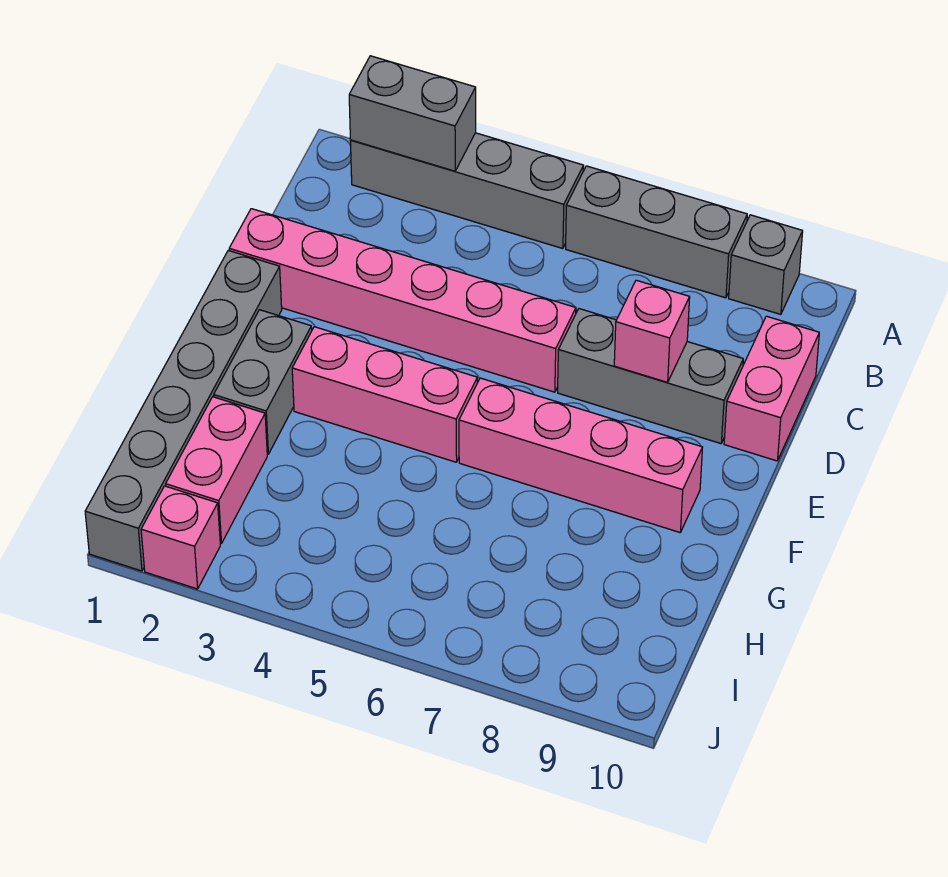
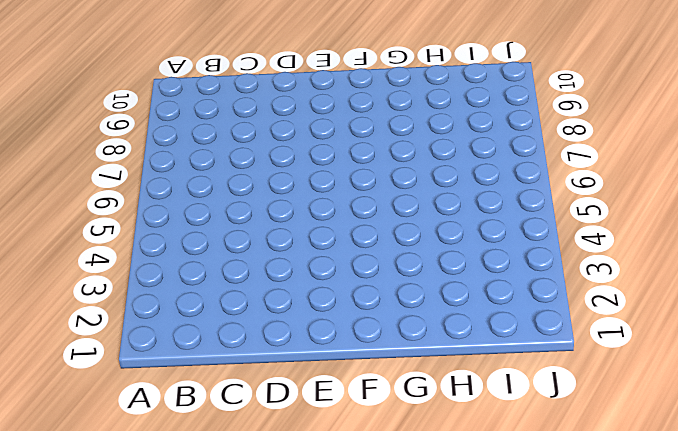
none -> grey brick A2:A5 level 1
none -> grey brick A6:A8 level 1
none -> grey brick A9 level 1

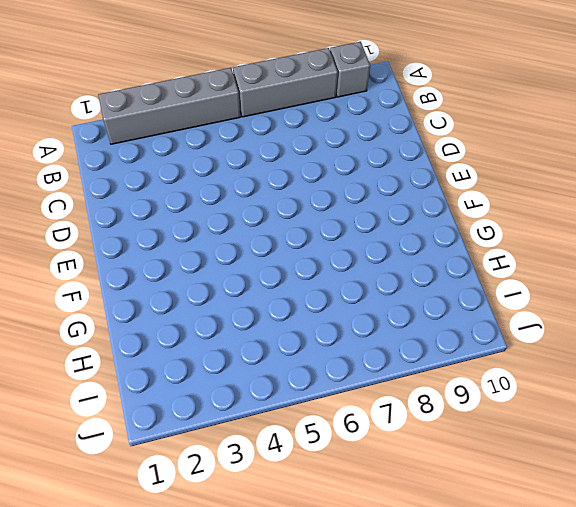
none -> pink brick C10:D10 level 1
none -> pink brick D1:D6 level 1
none -> grey brick D7:D9 level 1

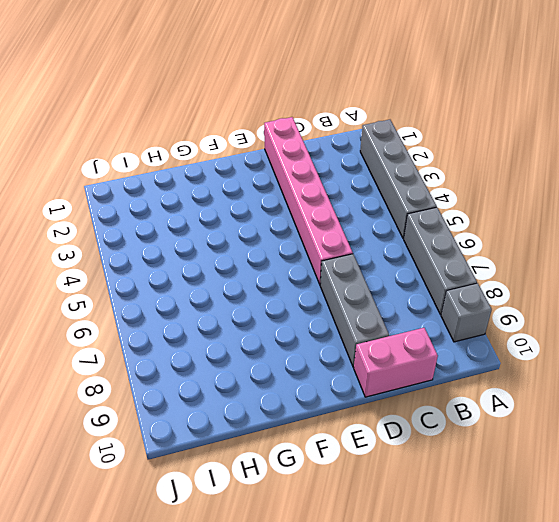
none -> grey brick E1:J1 level 1
none -> grey brick F2:G2 level 1
none -> pink brick F3:F5 level 1

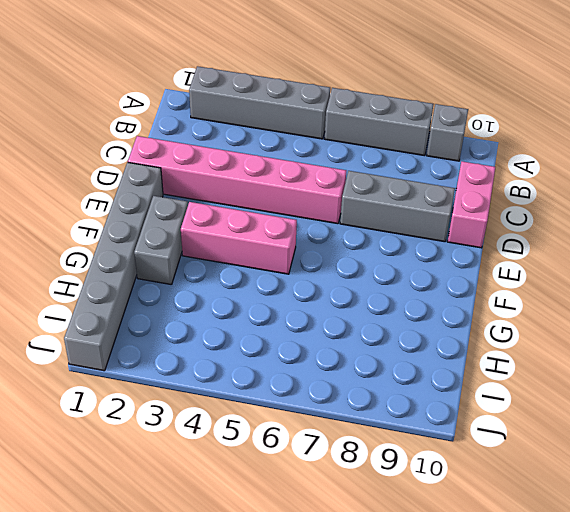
none -> pink brick F6:F9 level 1
none -> pink brick H2:I2 level 1
none -> pink brick J2 level 1

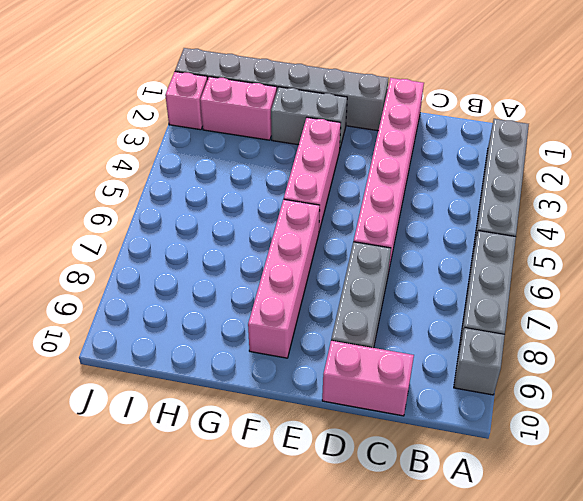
none -> grey brick A2:A3 level 2
none -> pink brick D8 level 2

